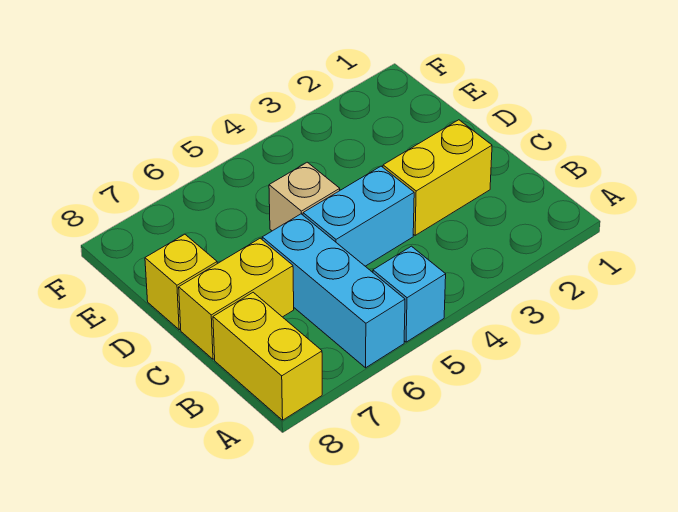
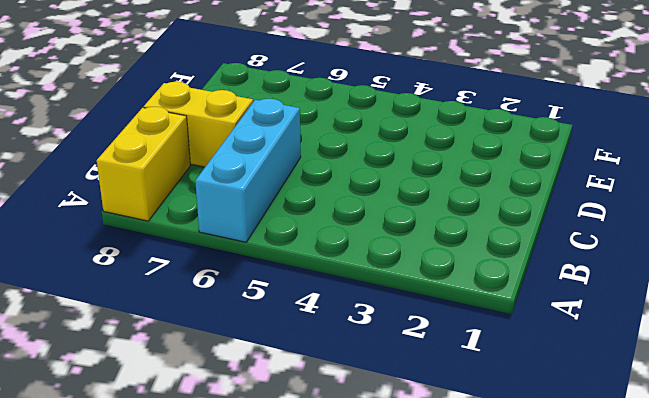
none -> cyan brick A5 level 1
none -> yellow brick C2:C3 level 1

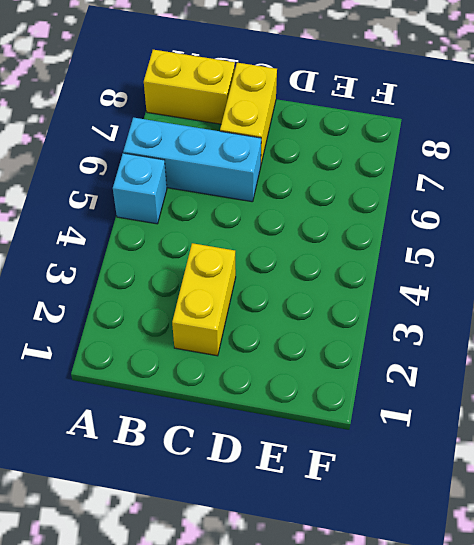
none -> cyan brick C4:C5 level 1
none -> tan brick D5 level 1

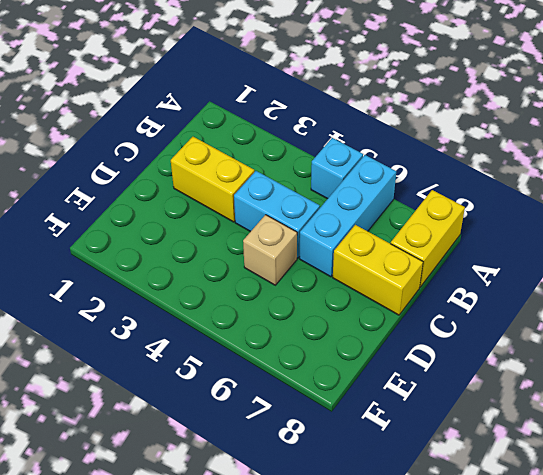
none -> yellow brick D8 level 1

